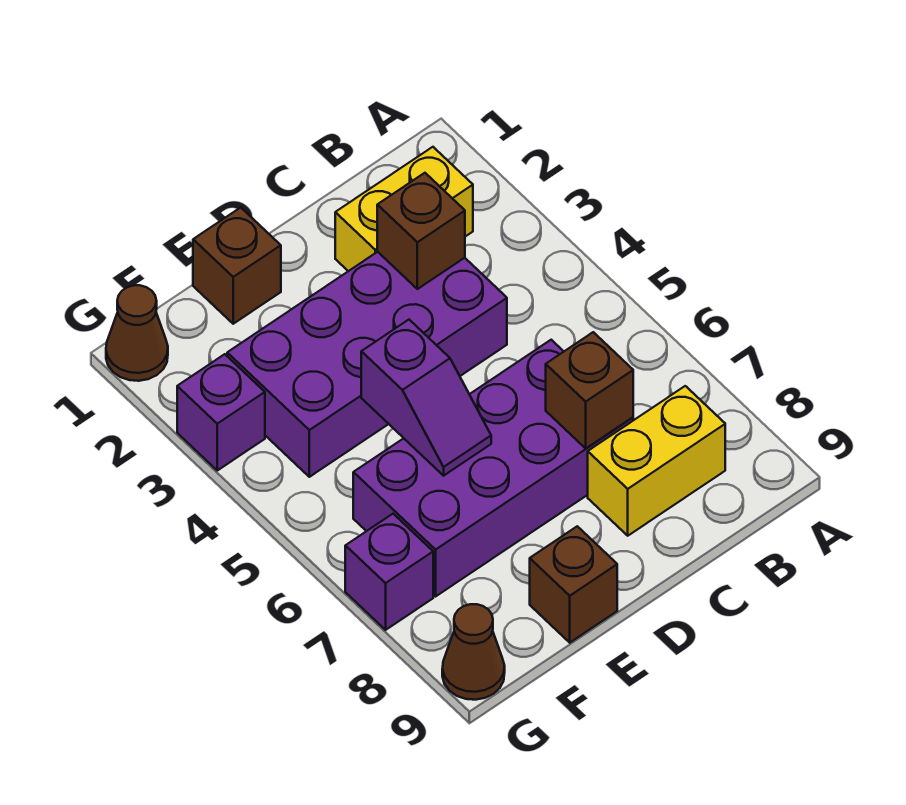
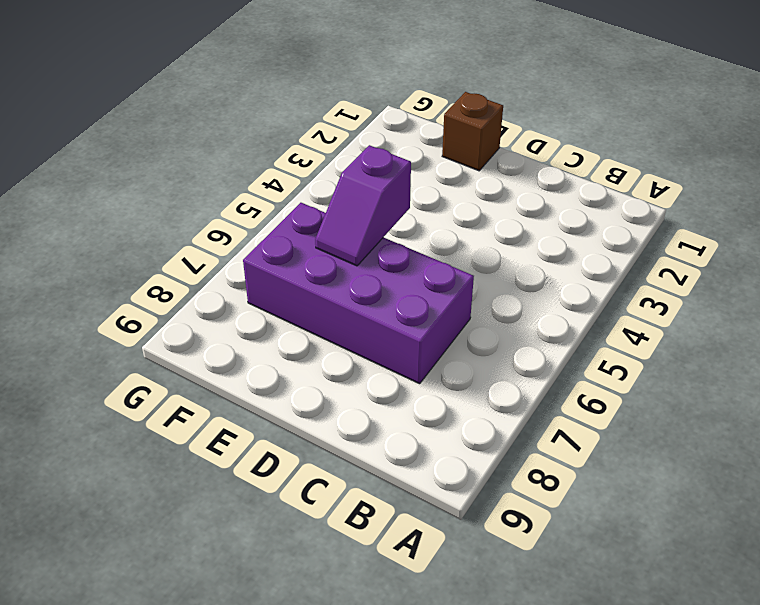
none -> yellow brick B2:C2 level 1
none -> yellow brick B8:C8 level 1
none -> purple brick C3:F4 level 1

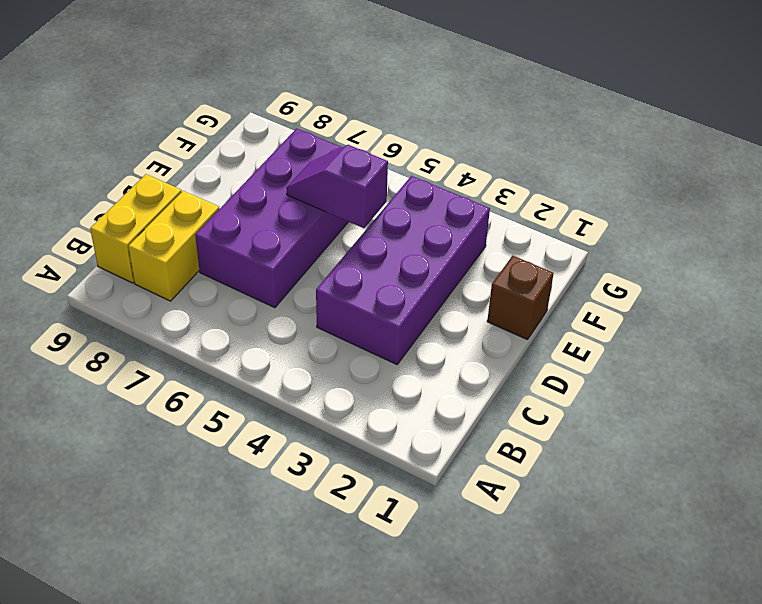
yellow brick B9:C9 level 1 -> yellow brick B2:C2 level 1
none -> brown brick E9 level 1
none -> brown cone G1 level 1
none -> purple brick G3 level 1

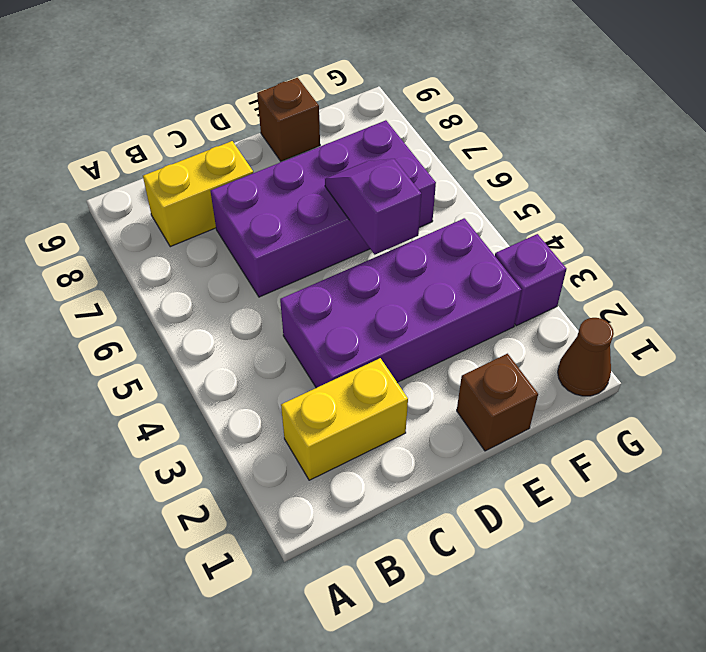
none -> purple brick G7 level 1
none -> brown cone G9 level 1
none -> brown brick C3 level 2

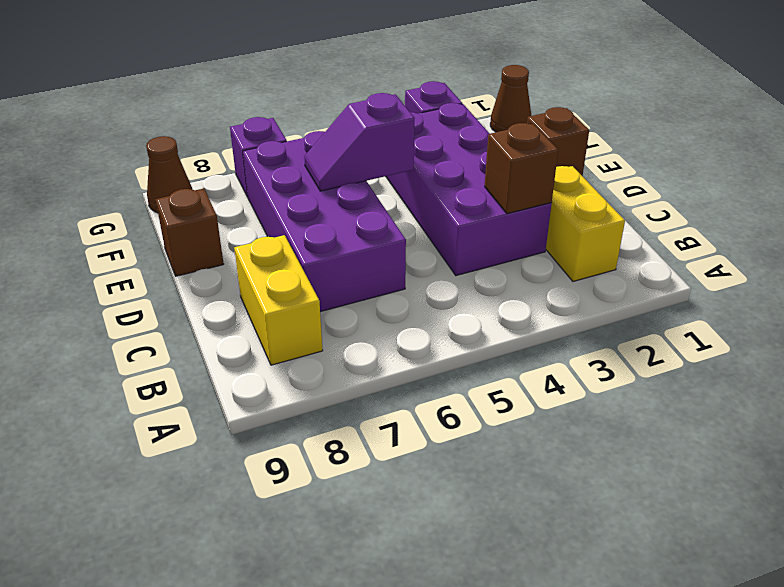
none -> brown brick C7 level 2

